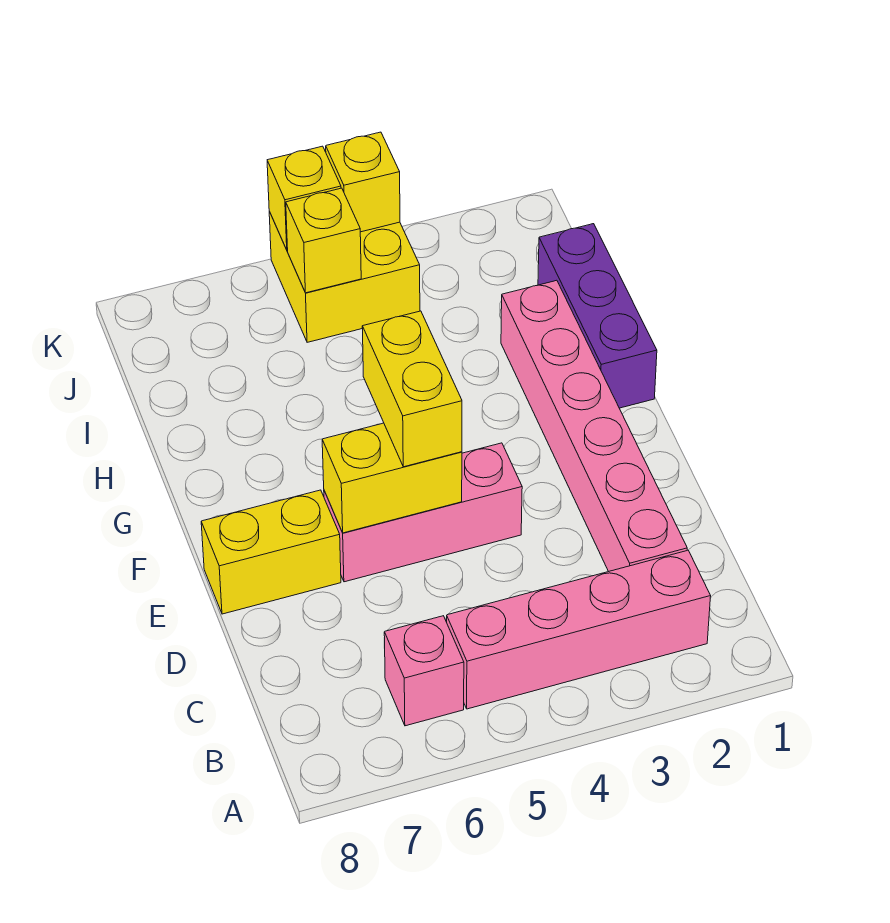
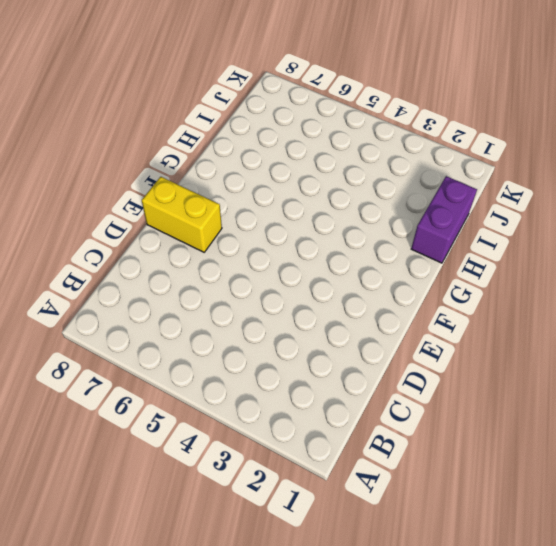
purple brick H1:I1 level 1 -> purple brick G1:I1 level 1
none -> pink brick B2:B5 level 1
none -> pink brick B6 level 1
none -> pink brick C2:H2 level 1

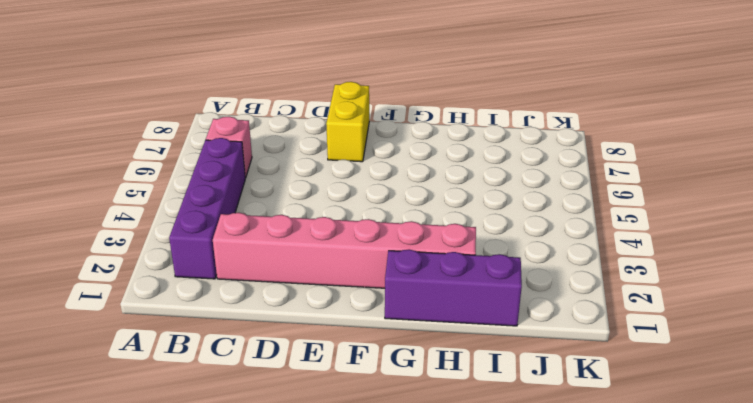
purple brick B2:B5 level 1 -> pink brick B2:B5 level 1
none -> pink brick E4:E6 level 1
none -> yellow brick J4:K5 level 1
none -> yellow brick E5:E6 level 2

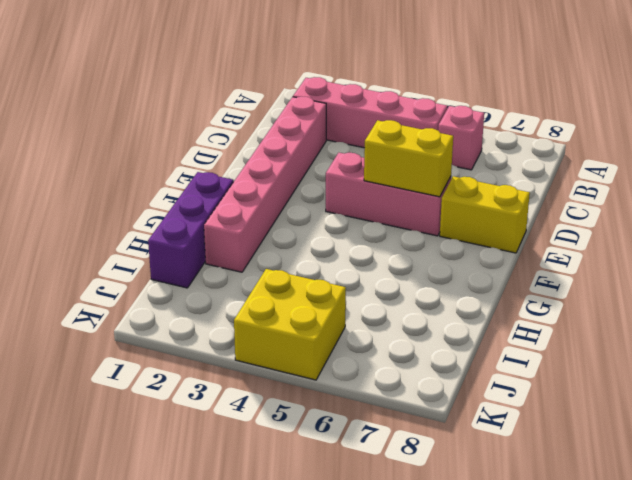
none -> yellow brick J5 level 2
none -> yellow brick K4 level 2
none -> yellow brick K5 level 2

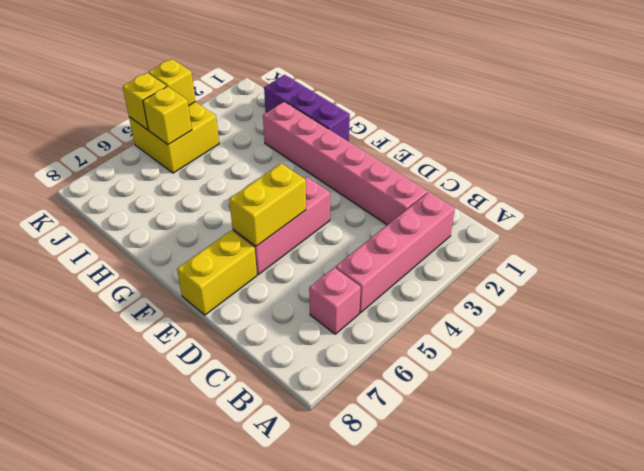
none -> yellow brick E5:F5 level 3

